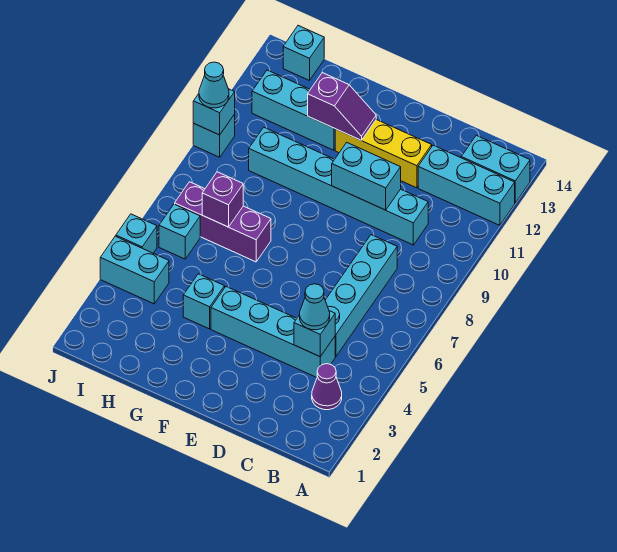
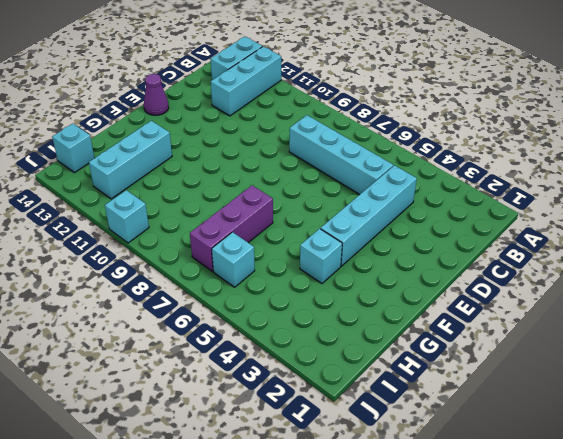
purple cone E14 level 1 -> purple cone B3 level 1
none -> cyan brick C10:H10 level 1
none -> yellow brick D12:F12 level 1
none -> cyan brick I4:J4 level 1

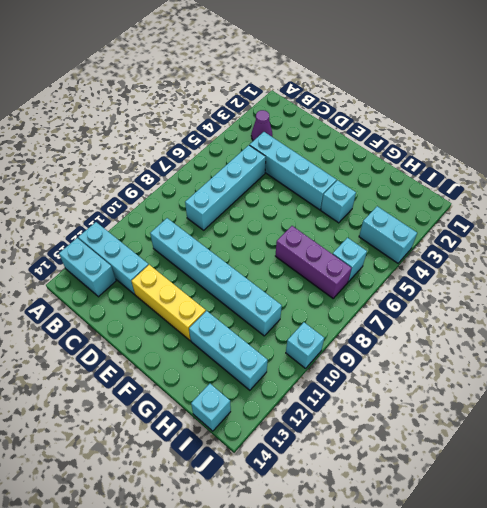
none -> cyan brick J5 level 1
none -> cyan brick C4 level 2
none -> cyan brick D10:E10 level 2

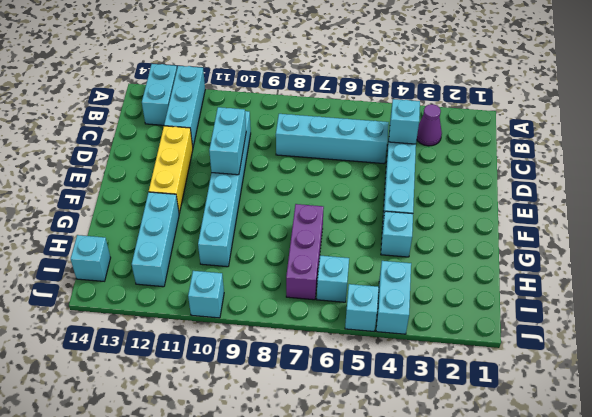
none -> purple slope F12:G12 level 2 top G
none -> purple brick H7 level 2
none -> cyan brick J10 level 2

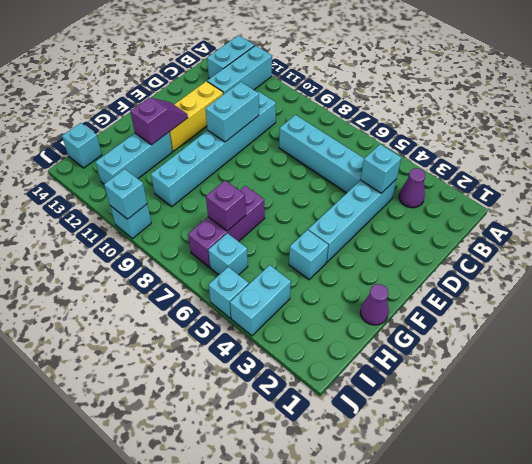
purple cone G1 level 1 -> none
none -> cyan cone C4 level 3
none -> cyan cone J10 level 3

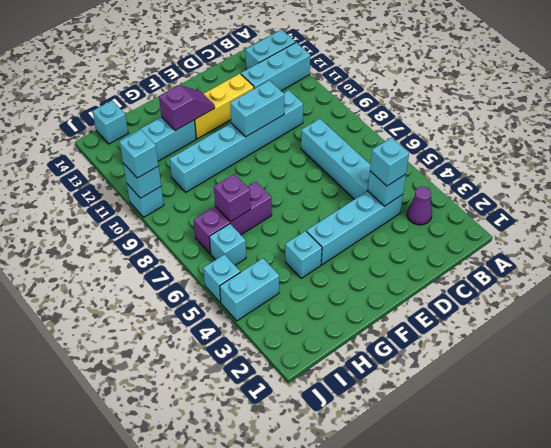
cyan brick C4 level 3 -> cyan cone C4 level 3
cyan brick J10 level 3 -> cyan cone J10 level 3

